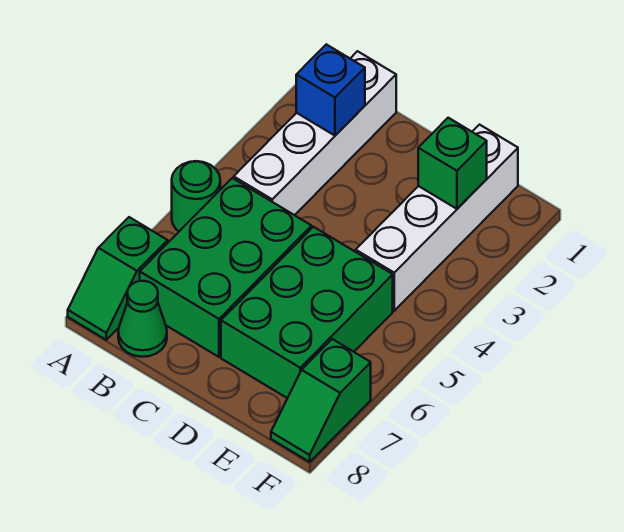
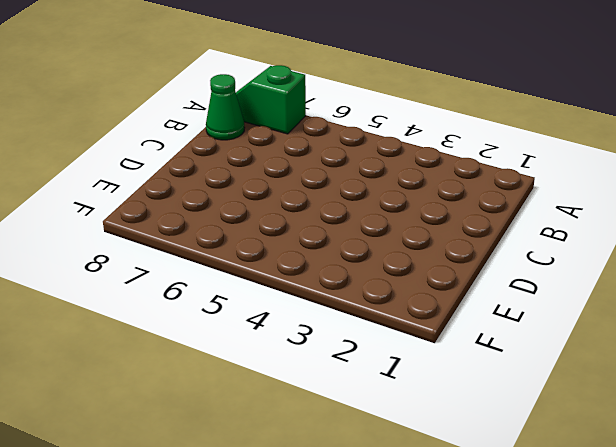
none -> green round brick A5 level 1
none -> white brick B1:B4 level 1

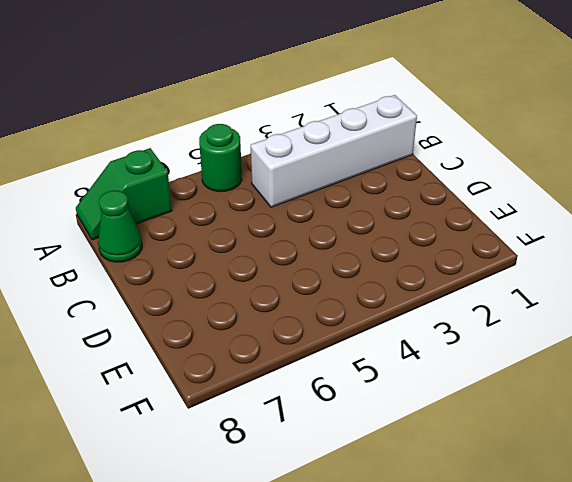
none -> green brick B5:C7 level 1
none -> green brick D5:E7 level 1

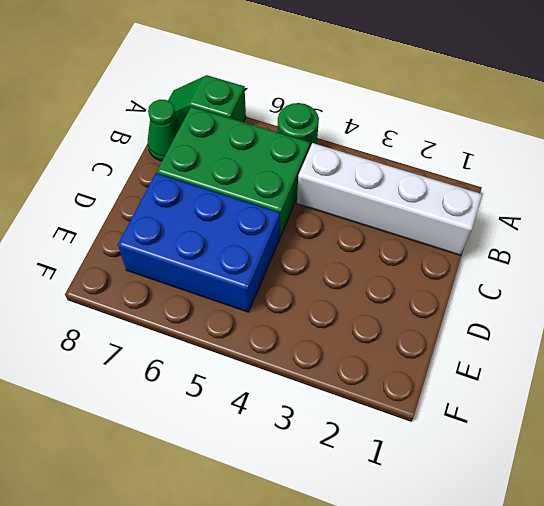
blue brick D5:E7 level 1 -> green brick D5:E7 level 1
none -> white brick E1:E4 level 1
none -> green slope F7:F8 level 1 top 7

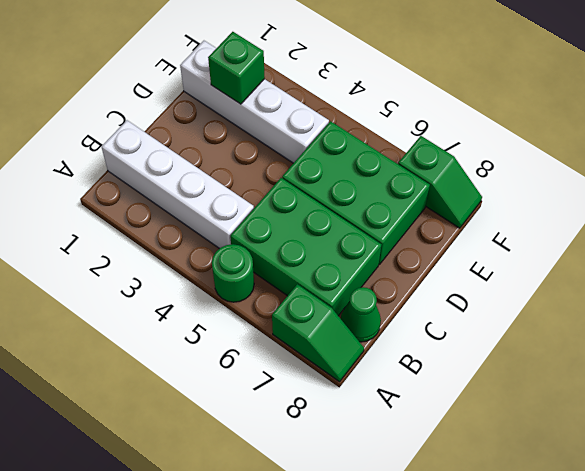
none -> blue brick B2 level 2

